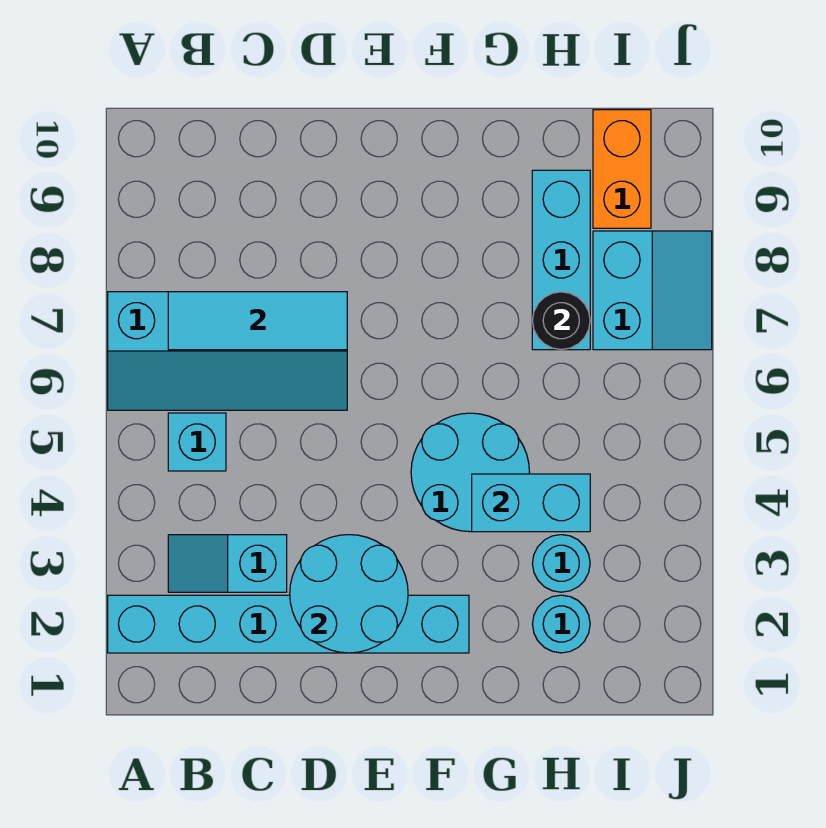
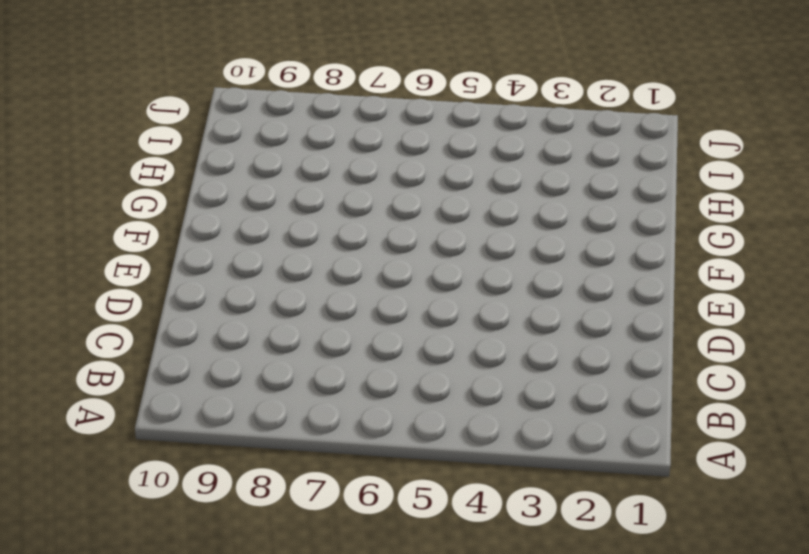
none -> cyan brick A2:F2 level 1
none -> cyan slope A6:D7 level 1 top 7
none -> cyan slope B3:C3 level 1 top C

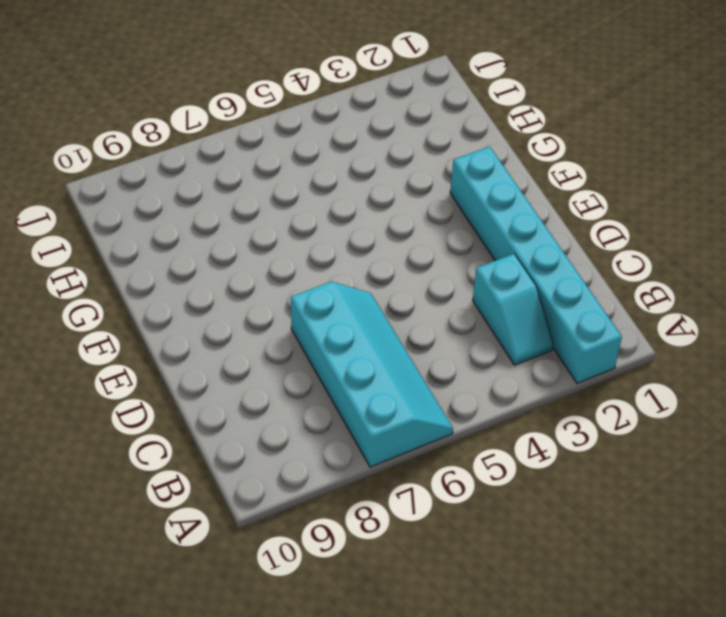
none -> cyan brick B5 level 1
none -> cyan round brick F4:G5 level 1
none -> cyan round brick H2 level 1

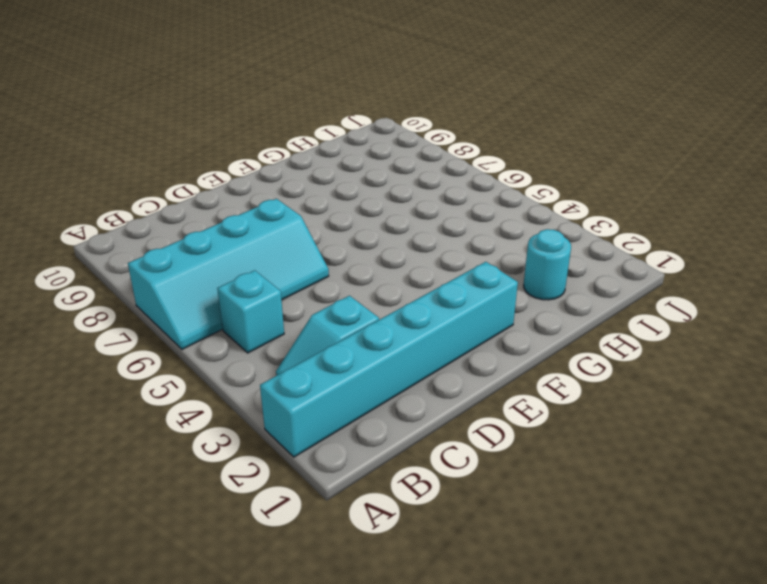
none -> cyan round brick F4:G5 level 1
none -> cyan round brick H3 level 1
none -> cyan brick H7:H9 level 1

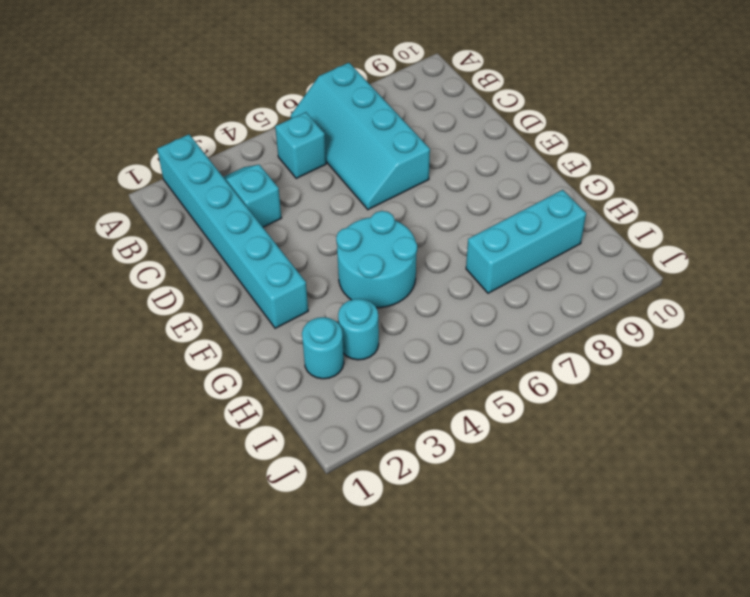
none -> cyan slope I7:J8 level 1 top I
none -> orange brick I9:I10 level 1
none -> cyan tile B7:D7 level 2

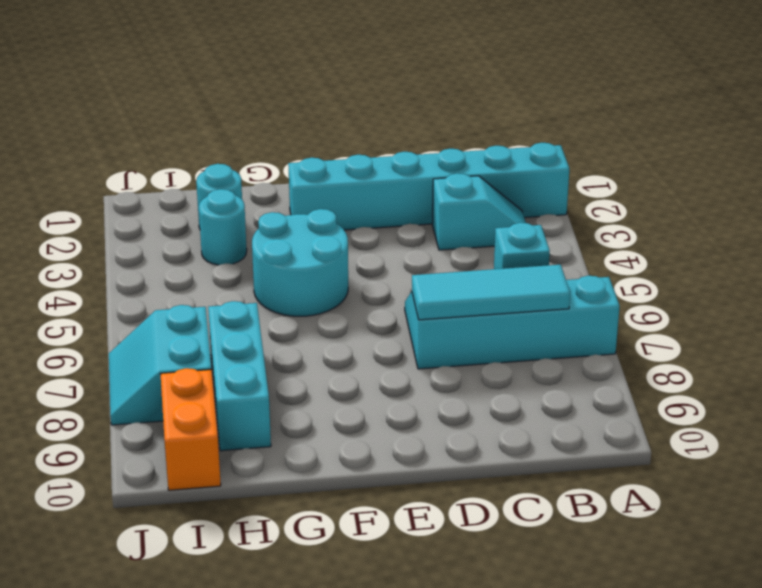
none -> cyan round brick D2:E3 level 2
none -> cyan brick G4:H4 level 2
none -> black round brick H7 level 2

